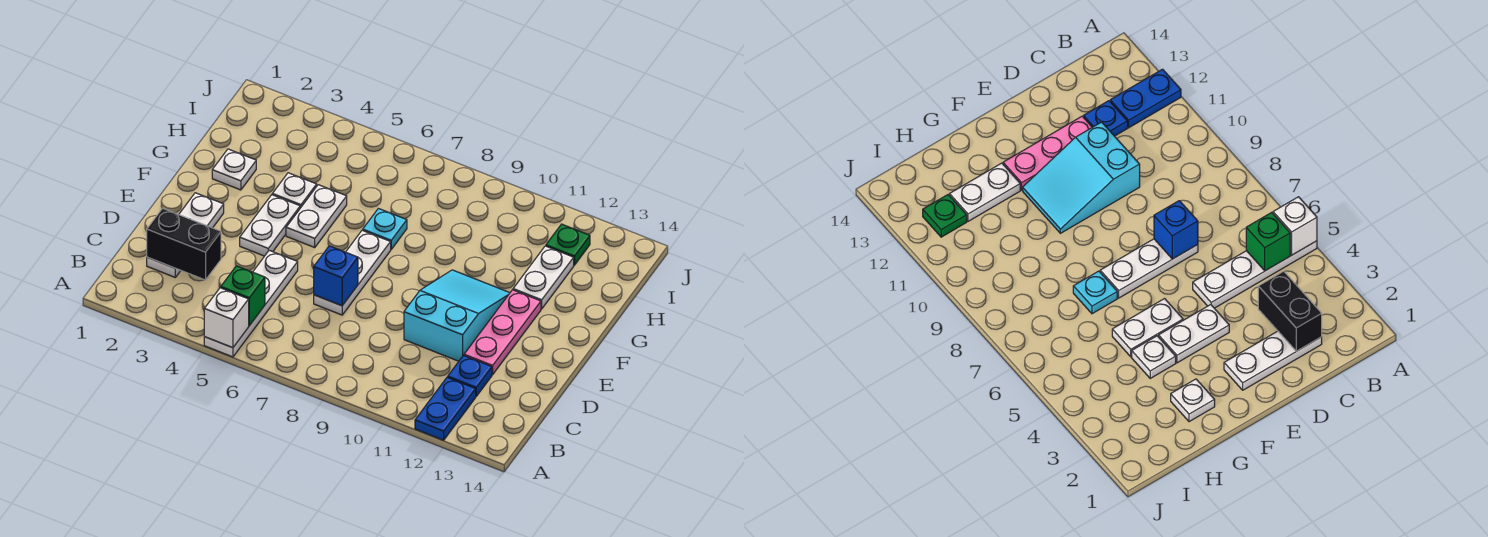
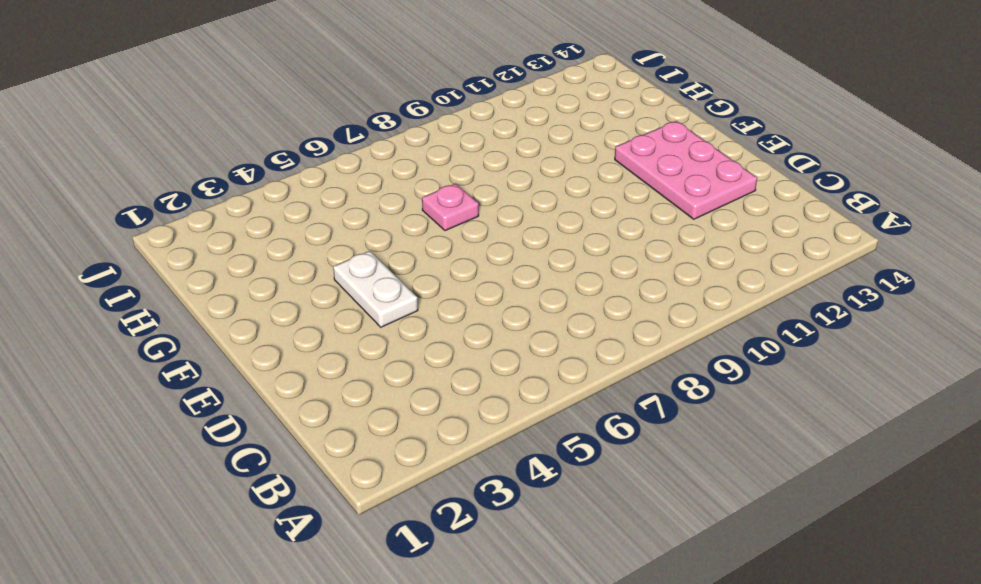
pink plate D12:F13 level 1 -> pink plate D12:F12 level 1
pink plate G7 level 1 -> cyan plate G7 level 1
none -> white plate A5:D5 level 1
none -> blue plate A12:B12 level 1
none -> white plate C2:E2 level 1

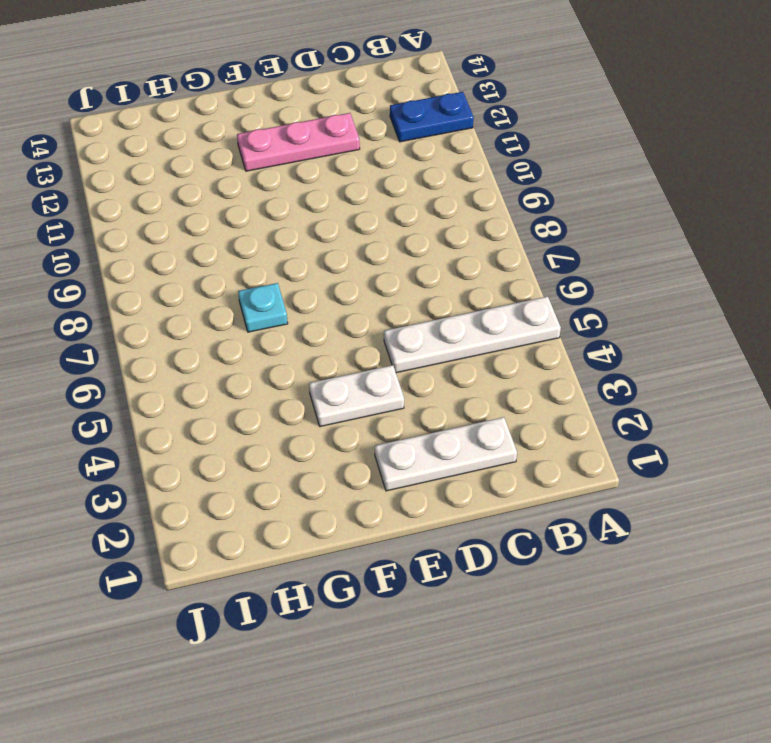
none -> blue plate C12 level 1
none -> white plate D7:F7 level 1
none -> cyan slope D10:F11 level 1 top D

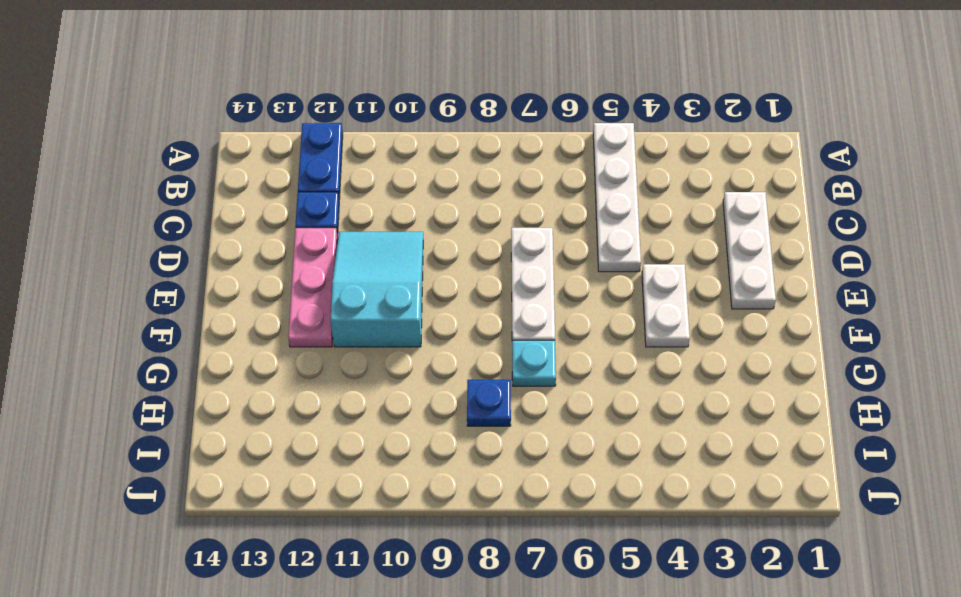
cyan slope D10:F11 level 1 top F -> cyan slope D10:F11 level 1 top D
blue plate H8 level 1 -> none
none -> white plate F5:G5 level 1
none -> white plate G2 level 1
none -> white plate G4 level 1

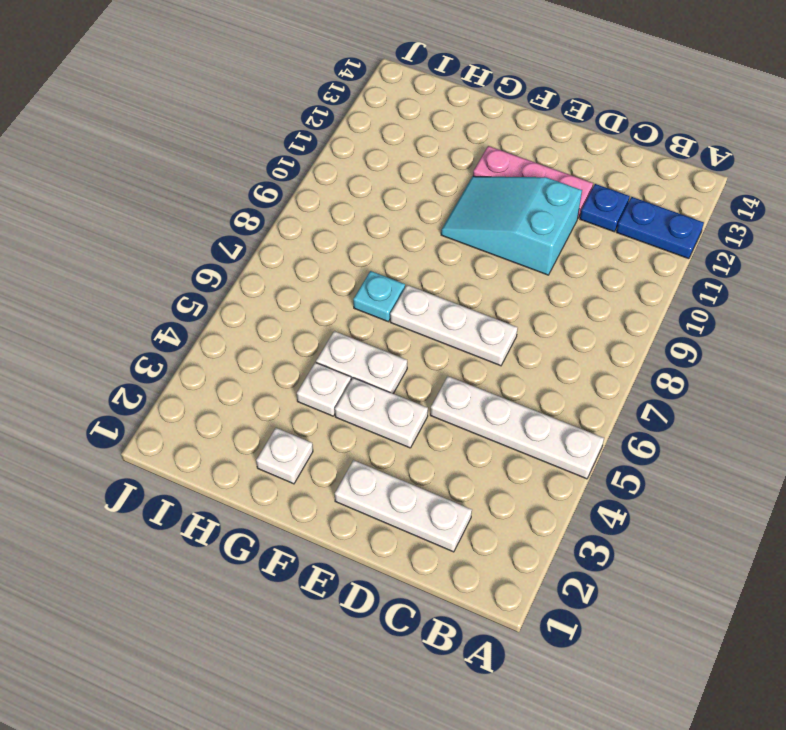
none -> white plate G12:H12 level 1
none -> green plate I12 level 1
none -> white brick A5 level 2

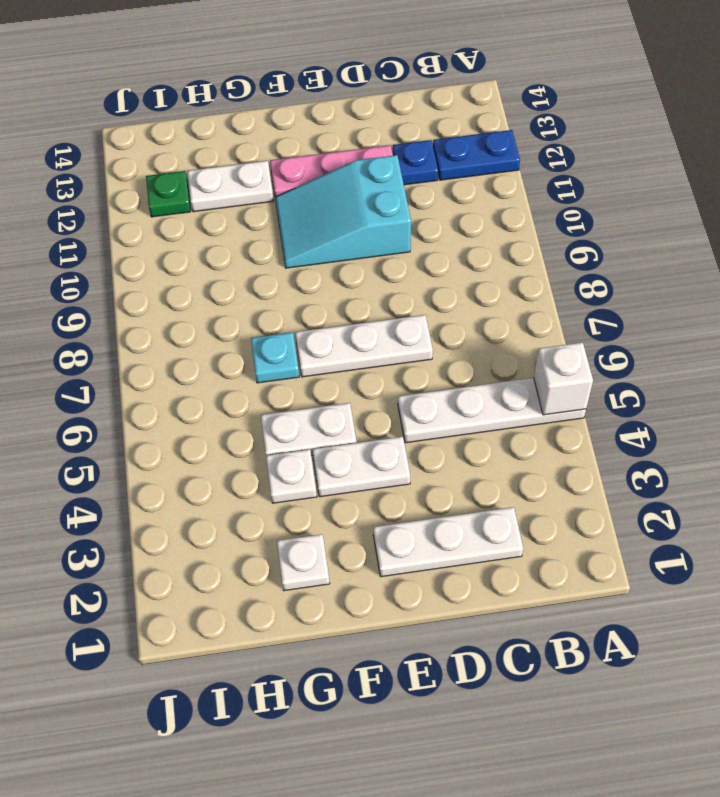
none -> green brick B5 level 2
none -> black brick C2:C3 level 2
none -> blue brick D7 level 2

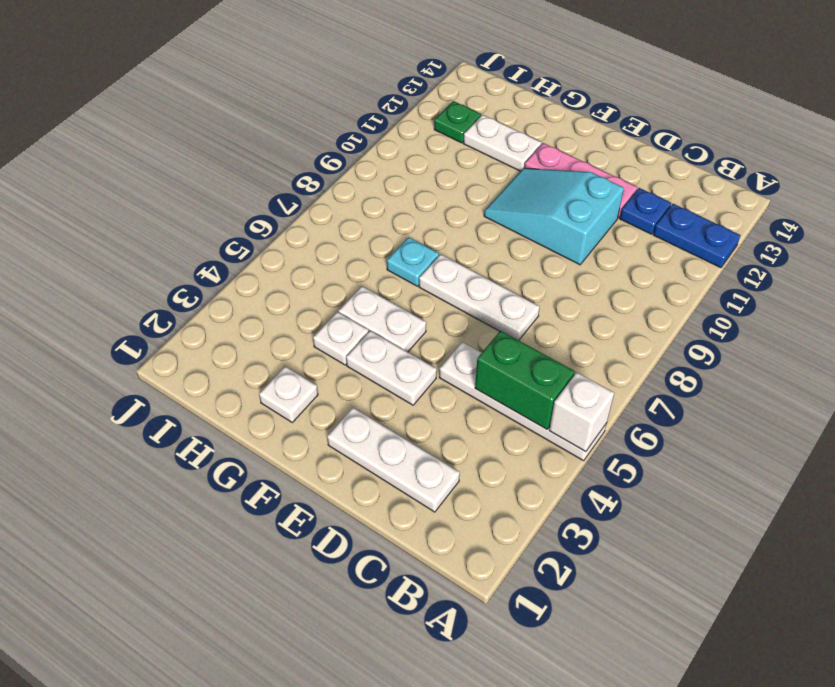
green brick B5:C5 level 2 -> green brick B5 level 2
none -> black brick C2:C3 level 2
none -> blue brick D7 level 2

